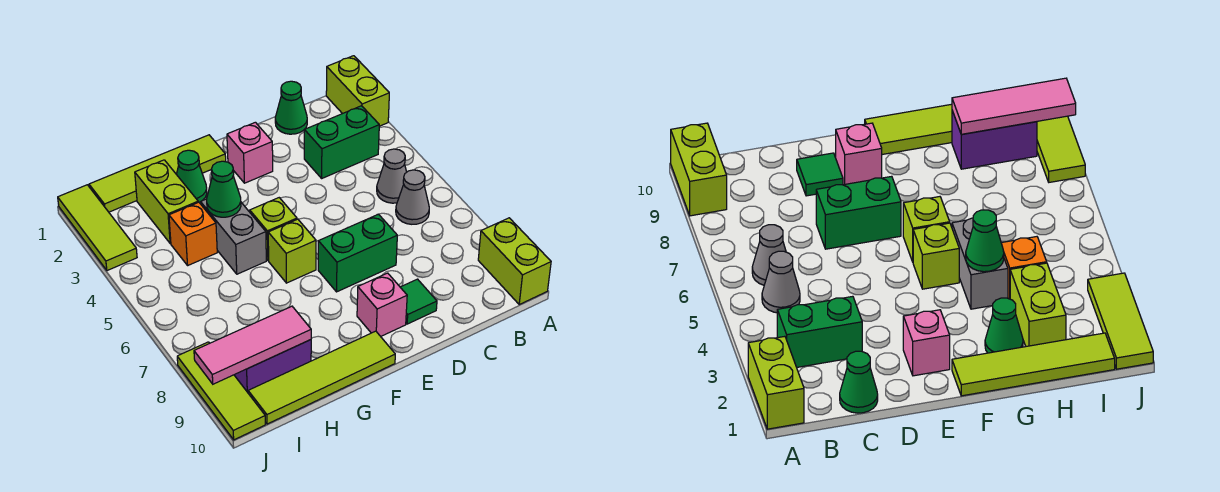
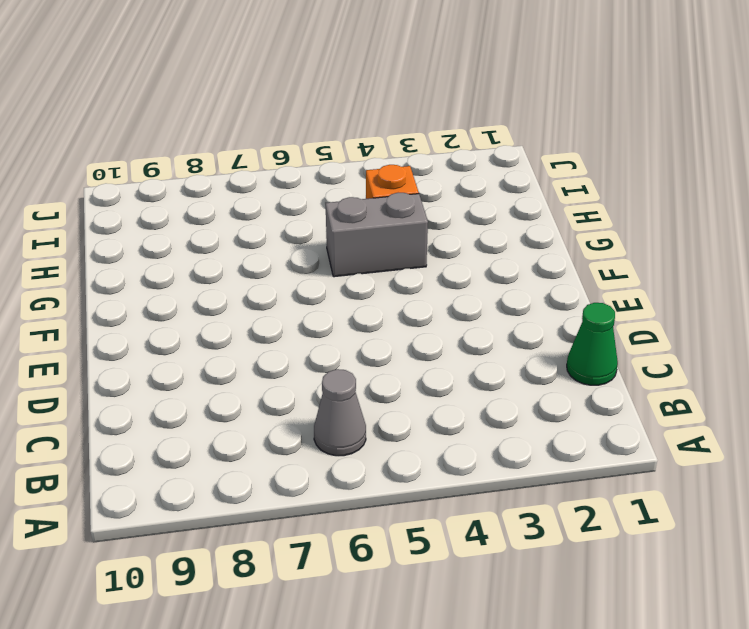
none -> lime brick A1:A2 level 1
none -> lime brick A9:A10 level 1
none -> green brick B3:C3 level 1

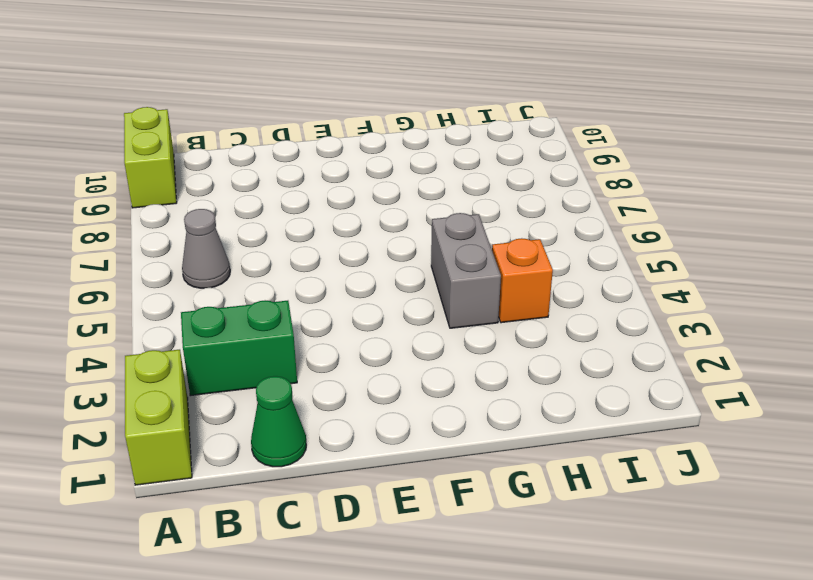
none -> grey cone B5 level 1
none -> green brick D7:E7 level 1
none -> green tile D9 level 1

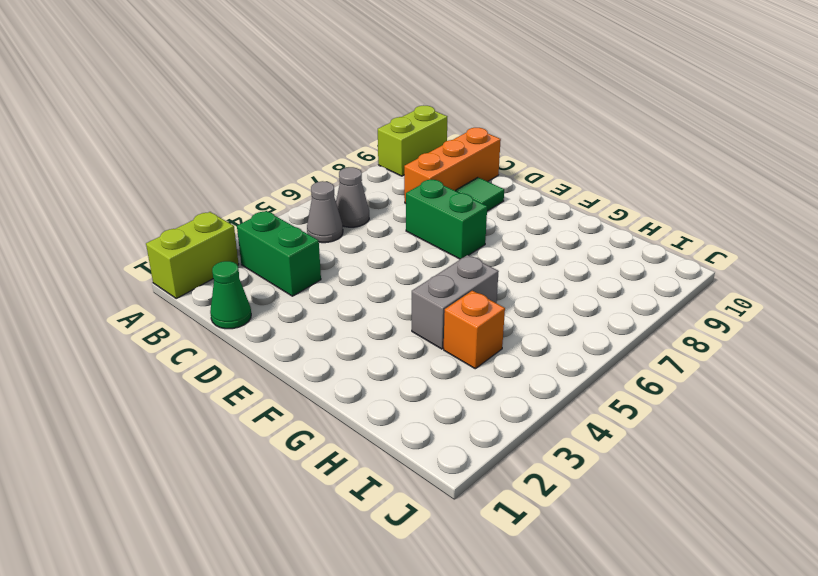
orange brick C8:C10 level 1 -> none
none -> pink brick E2 level 1
none -> pink brick E9 level 1
none -> lime tile F1:I1 level 1

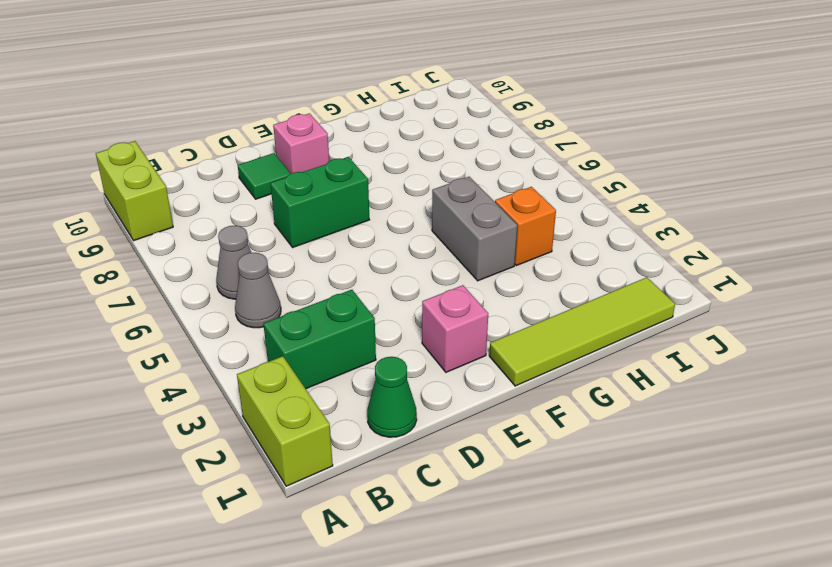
none -> lime brick F5 level 1
none -> lime brick F6 level 1
none -> lime tile F10:I10 level 1

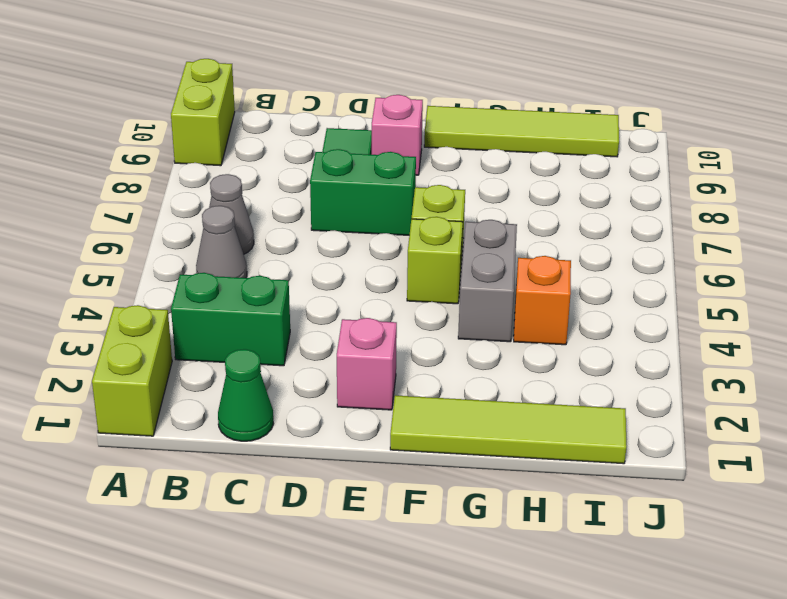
none -> green cone G2 level 1
none -> lime brick H2:H3 level 1
none -> purple brick H9:I9 level 1

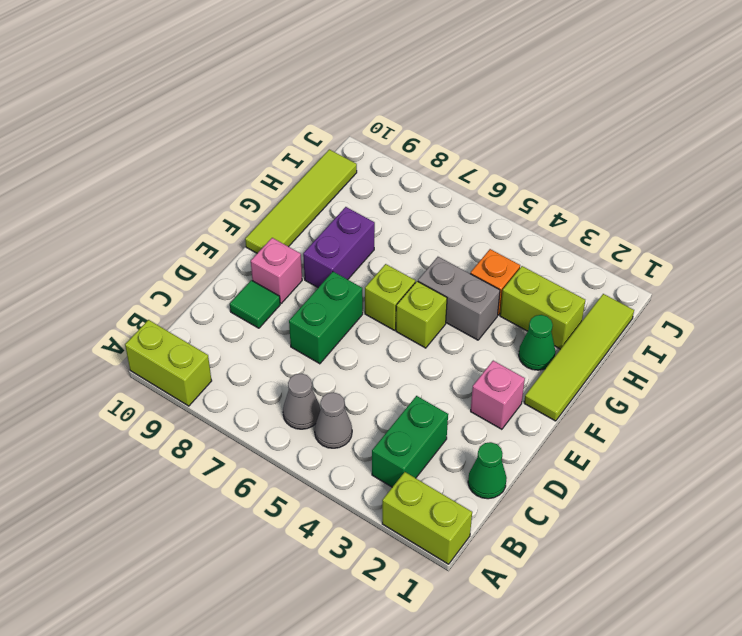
purple brick F8:G8 level 1 -> purple brick H9:I9 level 1
none -> lime tile J1:J3 level 1
none -> lime tile J8:J10 level 1
none -> green cone G4 level 2

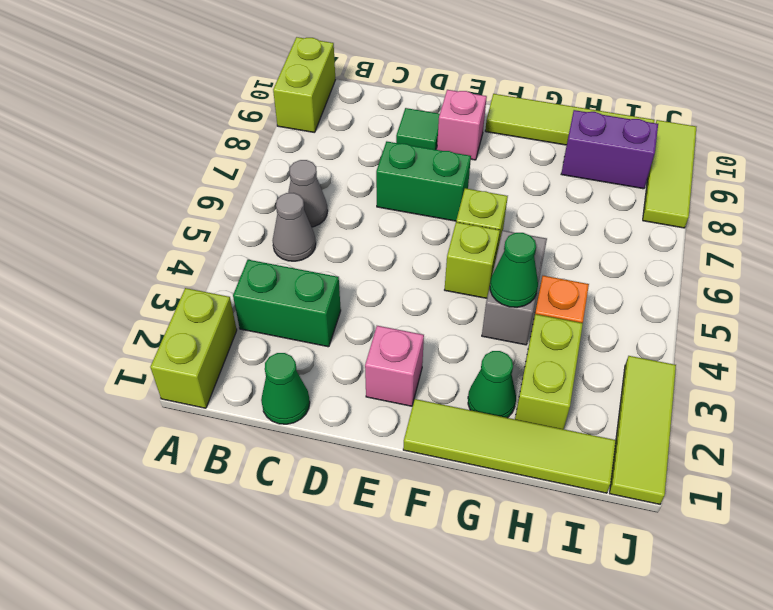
none -> pink tile H9:J9 level 2

